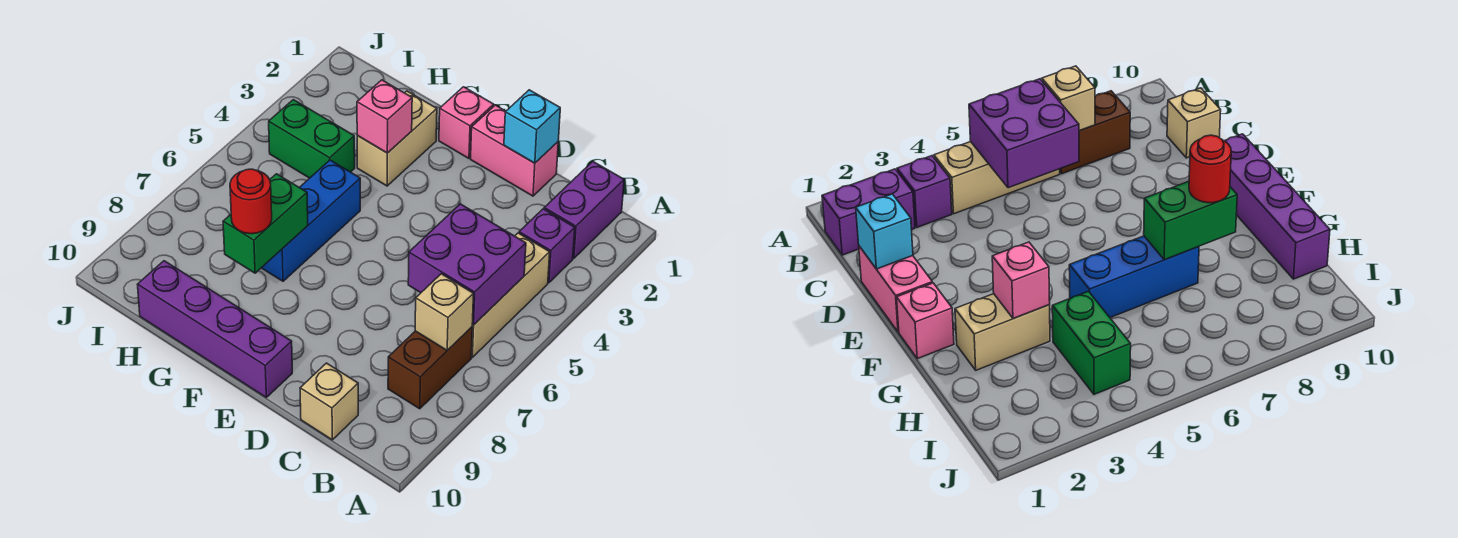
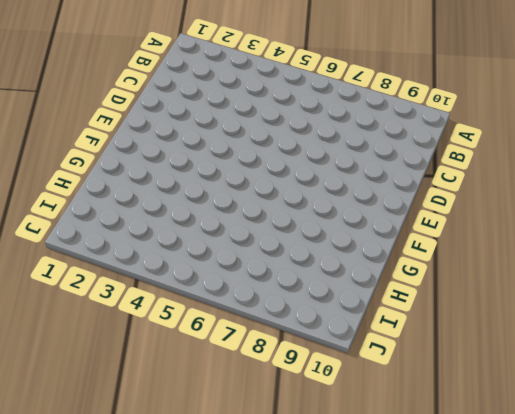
none -> purple brick B1:B2 level 1
none -> purple brick B3 level 1
none -> tan brick B4:B6 level 1

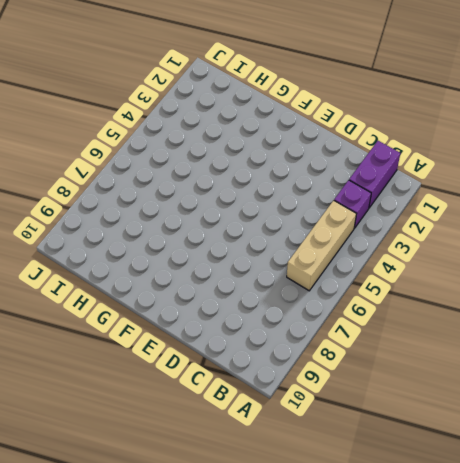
none -> brown brick B7:B8 level 1
none -> tan brick C10 level 1
none -> pink brick D1:E1 level 1

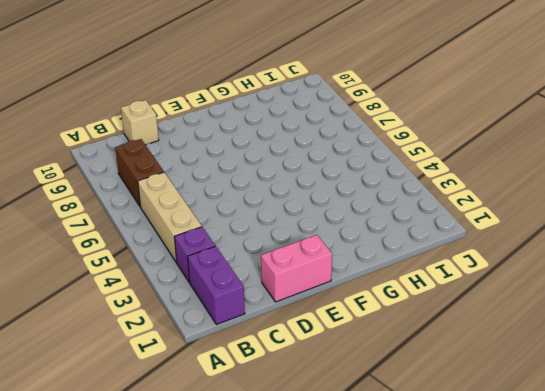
none -> purple brick E10:H10 level 1
none -> pink brick F1 level 1
none -> tan brick G2:G3 level 1

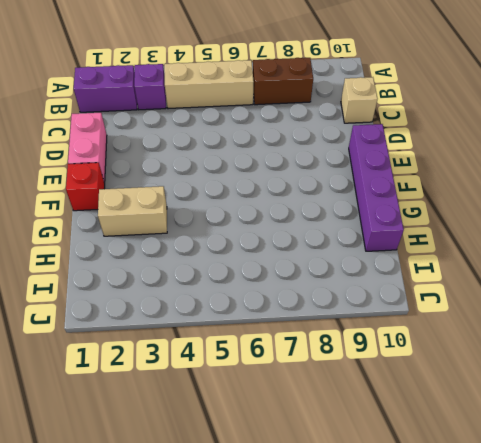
red brick F1 level 1 -> pink brick F1 level 1
none -> blue brick G5:G7 level 1
none -> green brick H4:I4 level 1
none -> purple brick B5:C6 level 2

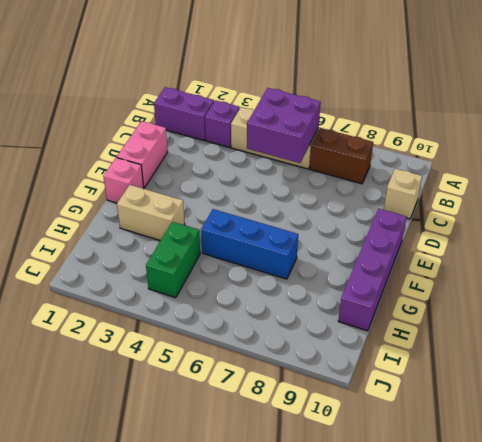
none -> tan brick B7 level 2
none -> cyan brick D1 level 2
none -> pink brick G3 level 2

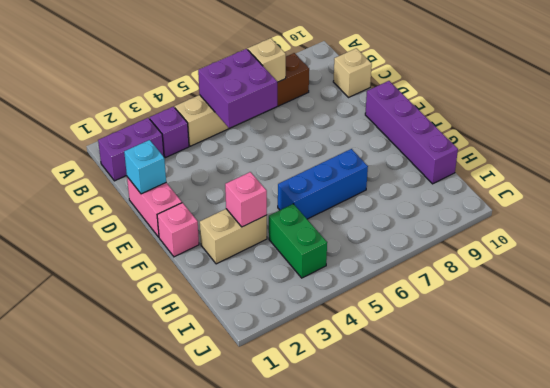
none -> green brick G7:G8 level 2
none -> red round brick G8 level 3

